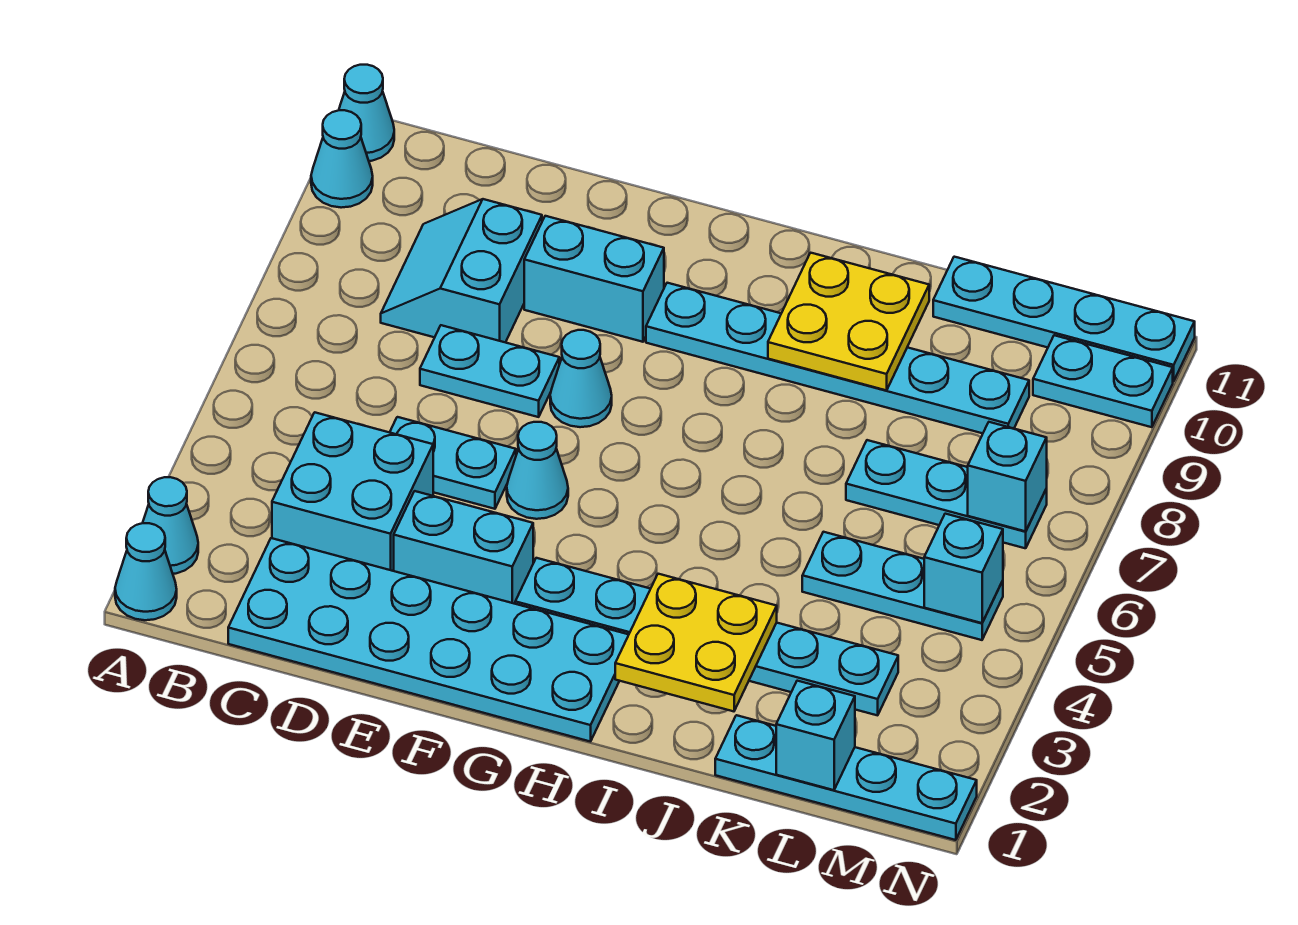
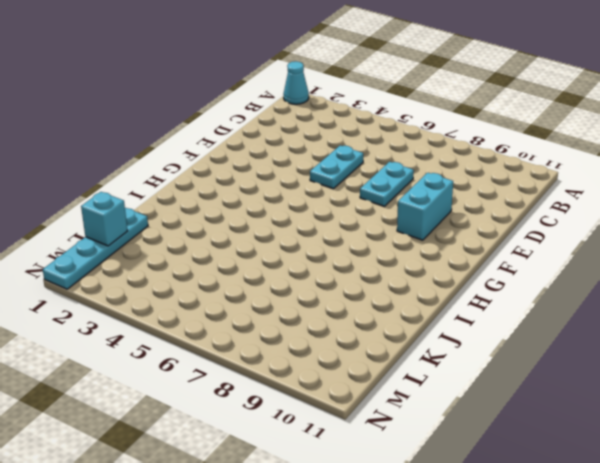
none -> cyan cone A2 level 1
none -> cyan cone A10 level 1
none -> cyan cone A11 level 1

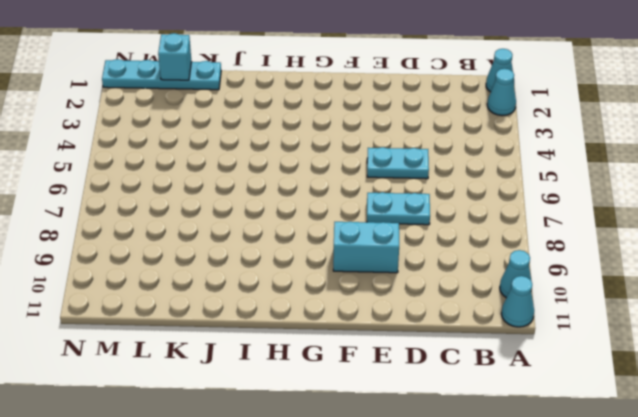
none -> cyan plate C1:H2 level 1
none -> cyan brick C3:D4 level 1
none -> cyan slope C8:D9 level 1 top D

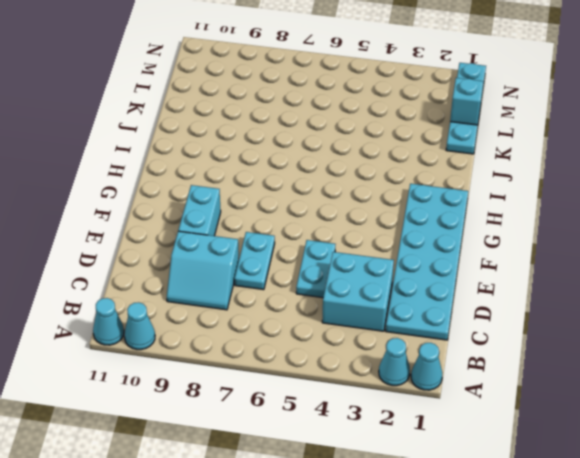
none -> cyan brick E3:F3 level 1
none -> cyan cone F5 level 1
none -> cyan cone F7 level 1

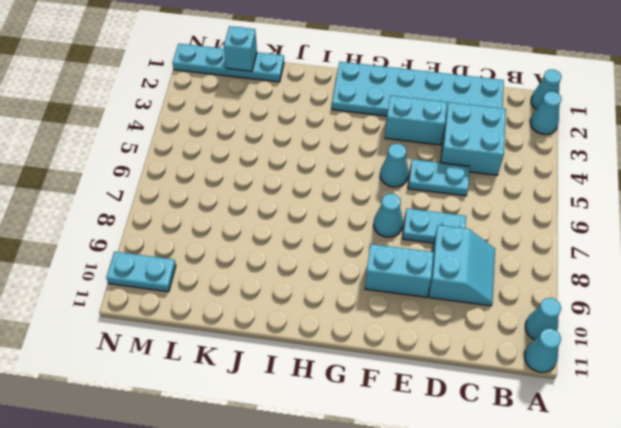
none -> cyan plate G3:L3 level 1
none -> cyan plate G9:L9 level 1
none -> cyan plate K5:M5 level 1

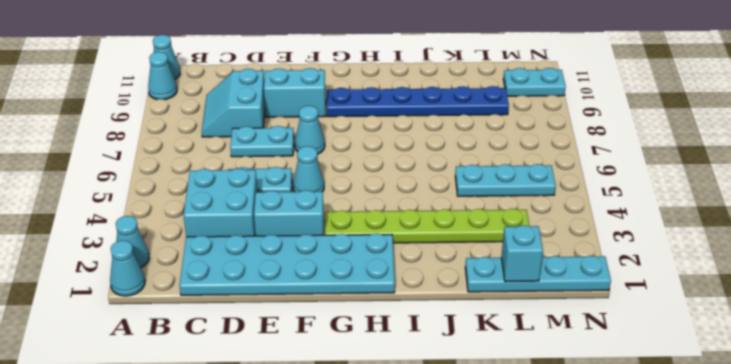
lime plate G3:L3 level 1 -> cyan plate G3:L3 level 1
blue plate G9:L9 level 1 -> cyan plate G9:L9 level 1
none -> cyan plate K7:M7 level 1
none -> cyan plate K11:N11 level 1
none -> yellow plate I2:J3 level 2

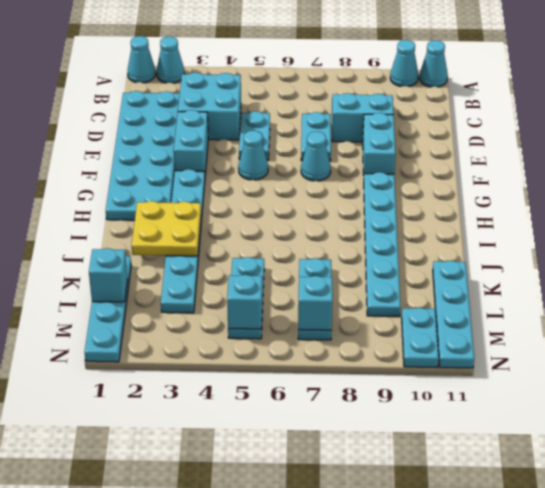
none -> yellow plate I9:J10 level 2

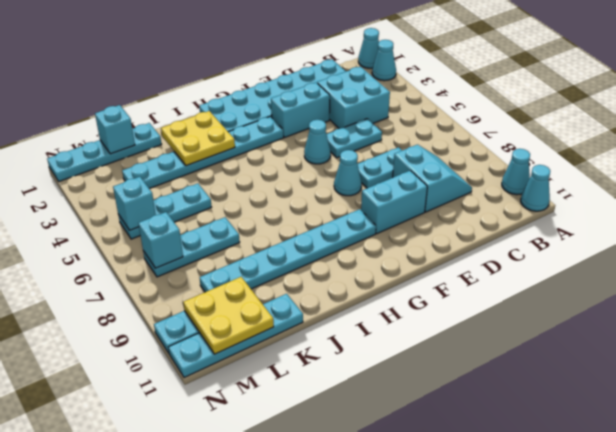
yellow plate L10:M11 level 2 -> yellow plate I9:J10 level 2

